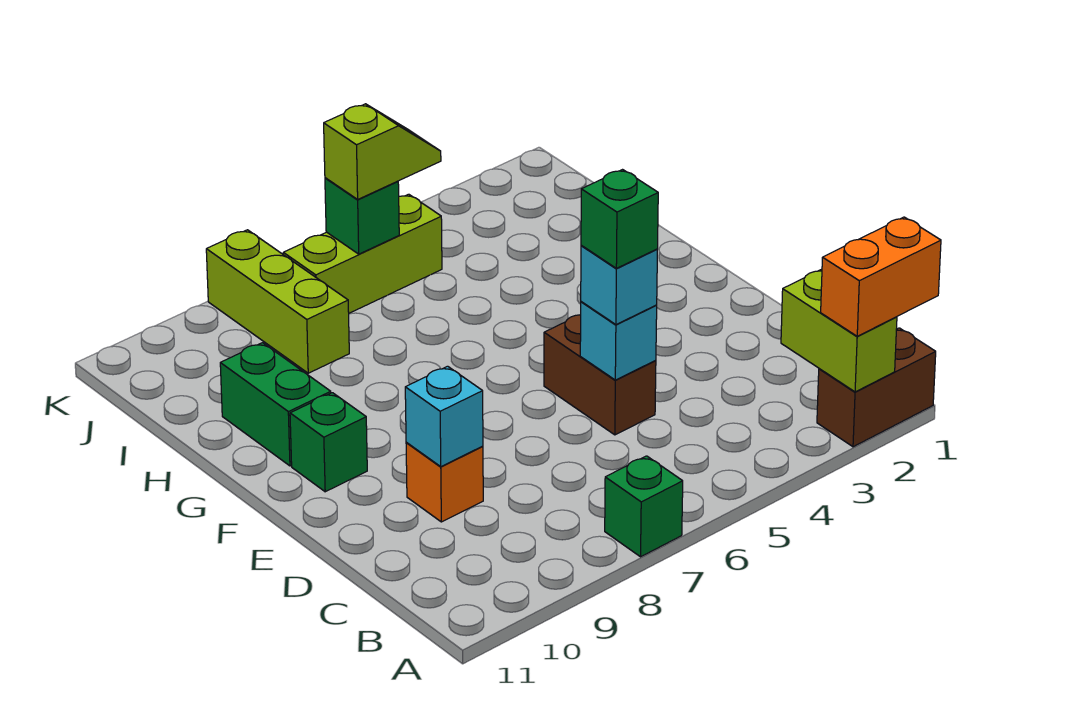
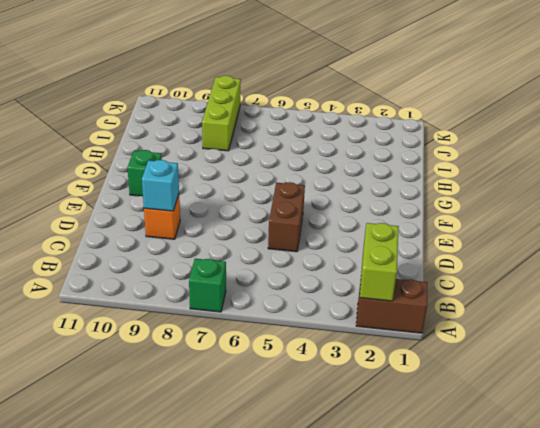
none -> green brick G10:H10 level 1
none -> lime brick J5:J7 level 1
none -> cyan brick D5 level 2

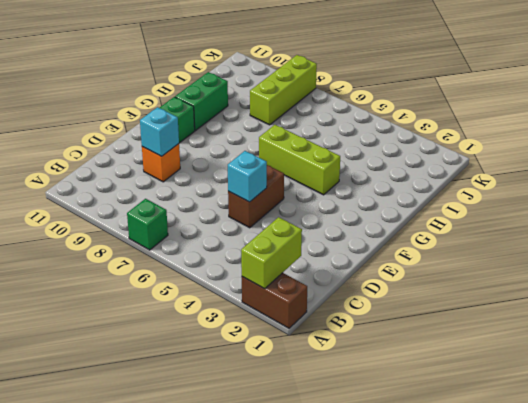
lime brick G4:G6 level 1 -> lime brick J5:J7 level 1
none -> green brick J6 level 2
none -> orange brick A1:A2 level 3
none -> cyan brick D5 level 3

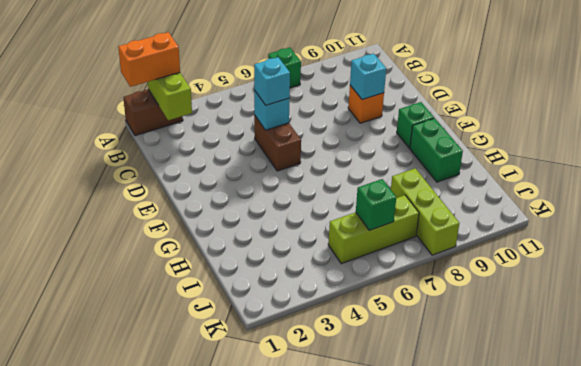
none -> lime slope J5:J6 level 3 top 6
none -> green brick D5 level 4

